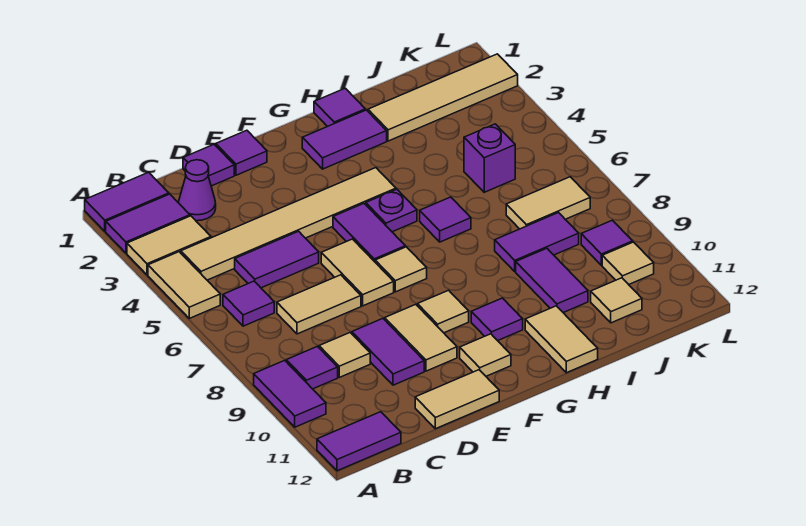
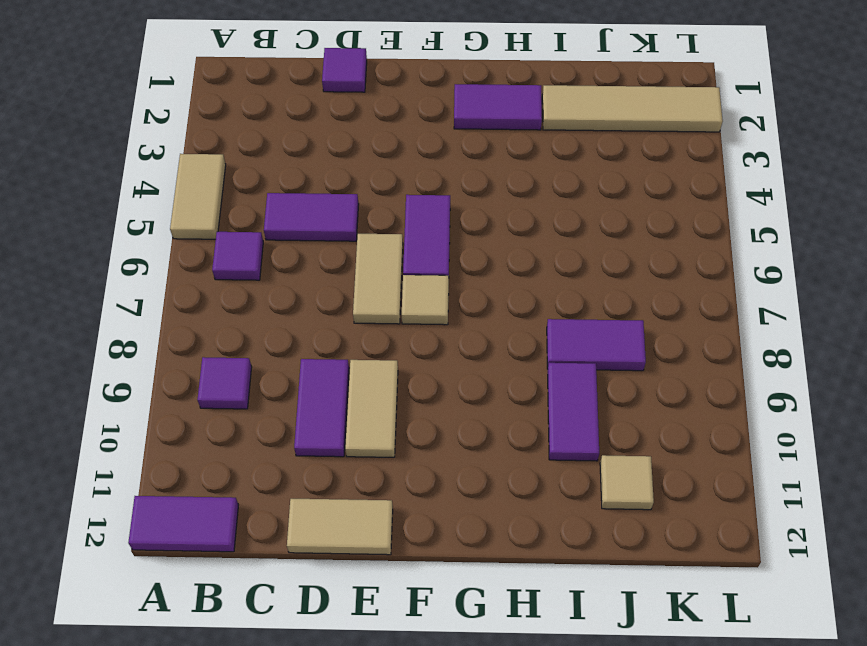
none -> purple tile A1:B1 level 1
none -> purple tile A2:B2 level 1
none -> tan tile A3:B3 level 1
none -> purple tile A9:A10 level 1

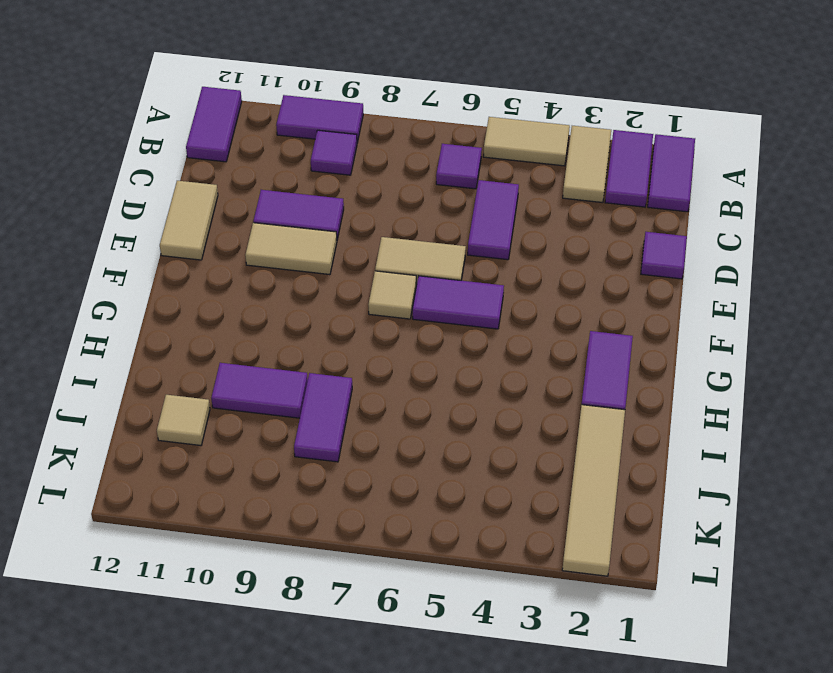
none -> tan tile B4:G4 level 1
none -> purple cone C2 level 1
none -> tan tile C7:D7 level 1
none -> tan tile C9 level 1

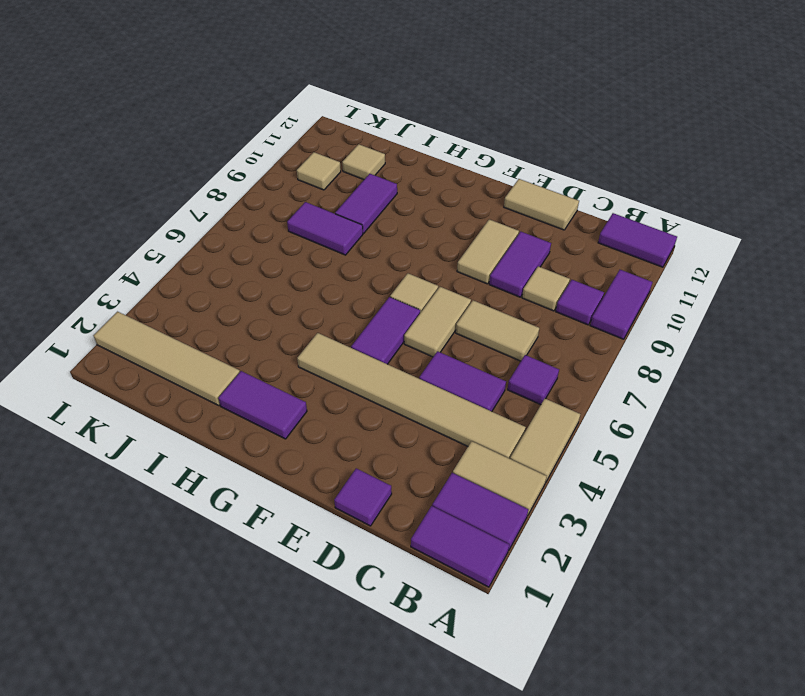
none -> purple cone C2 level 1
none -> purple tile E1 level 1
none -> tan tile F9 level 1
none -> tan tile F11 level 1

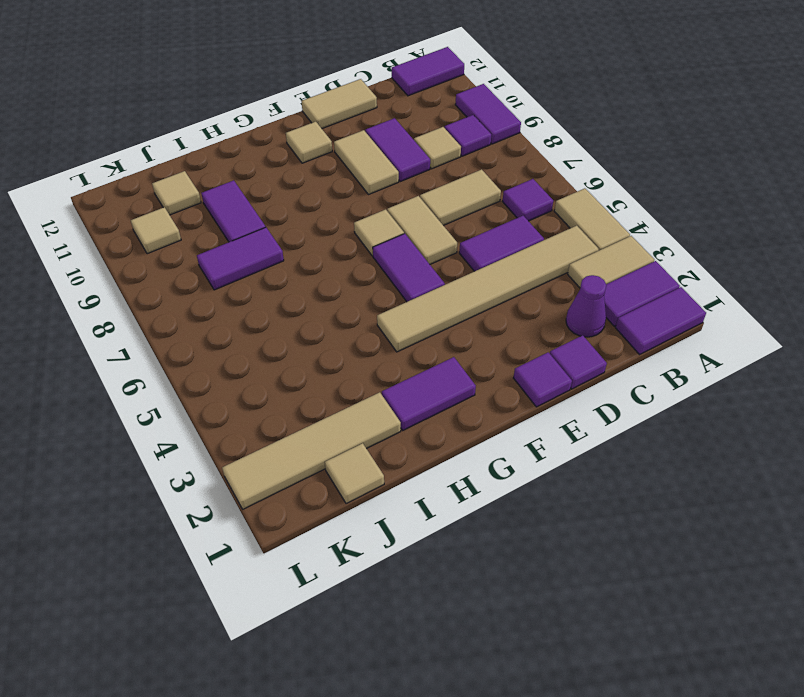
tan tile J1 level 1 -> tan tile F9 level 1
none -> purple plate G5 level 1
none -> purple tile G10 level 1
none -> purple tile H1 level 1
none -> purple tile H6 level 1

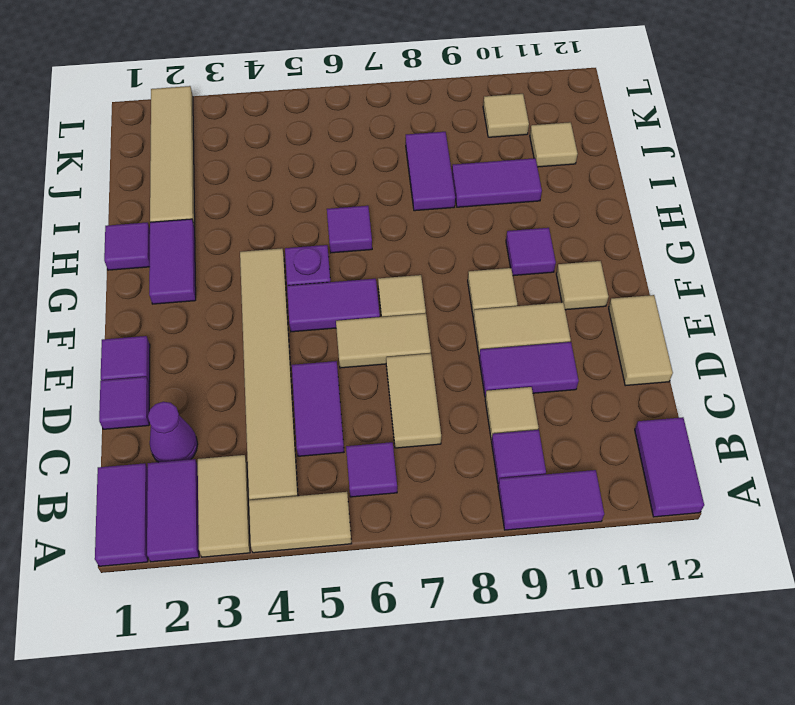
none -> tan tile H11:H12 level 1
none -> purple brick J5 level 1
none -> tan tile J7:K7 level 1
none -> purple tile K9 level 1

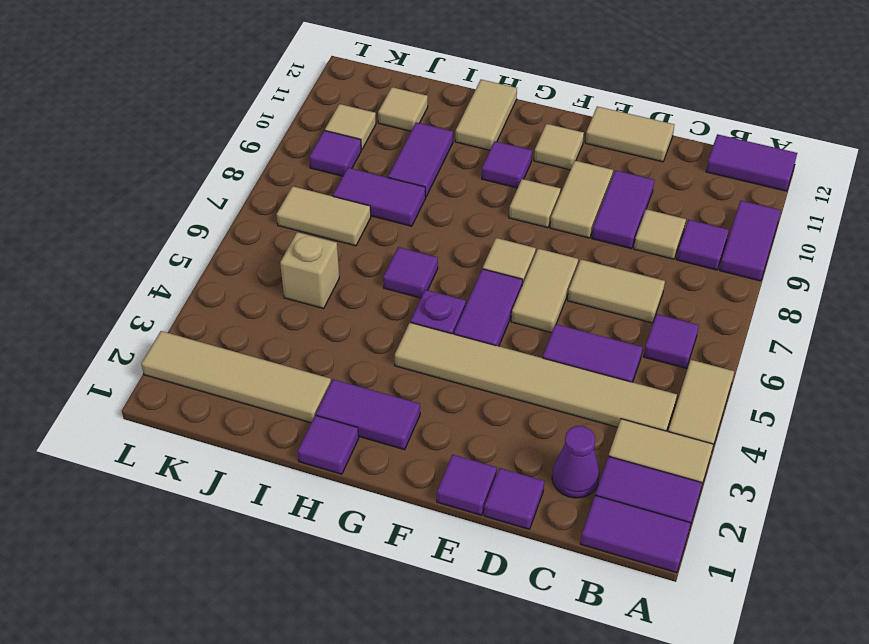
tan brick J5 level 1 -> purple brick J5 level 1

